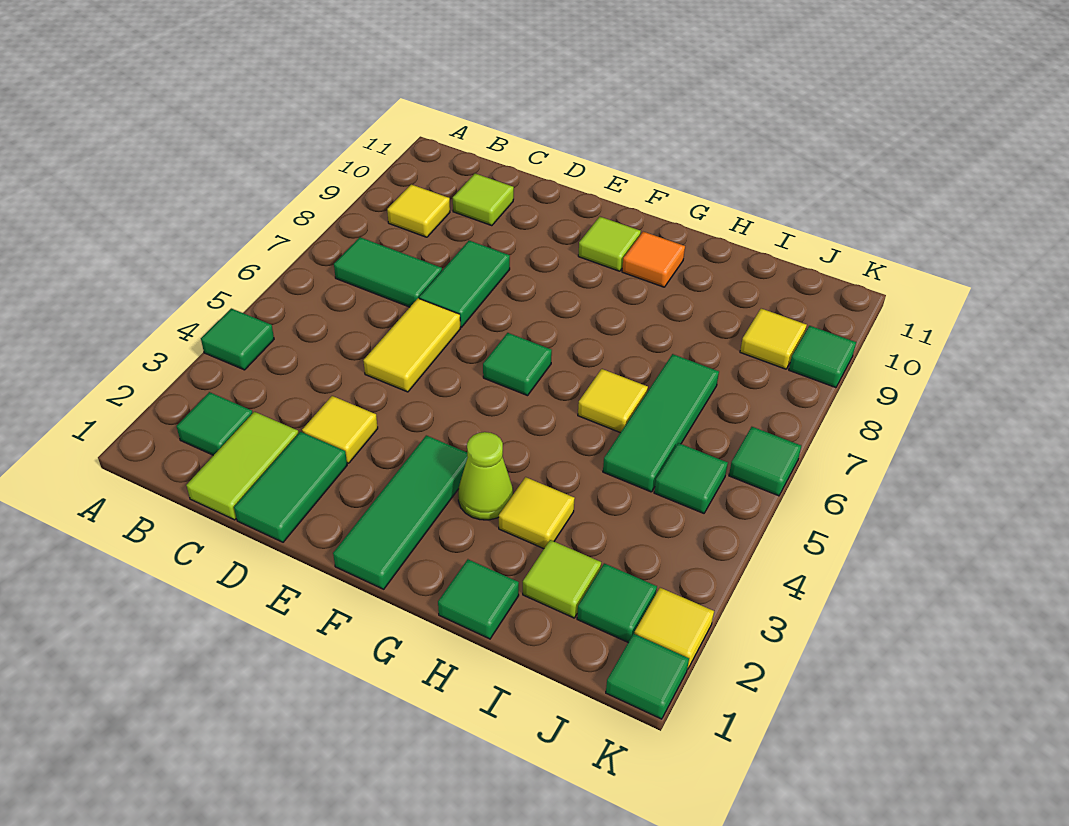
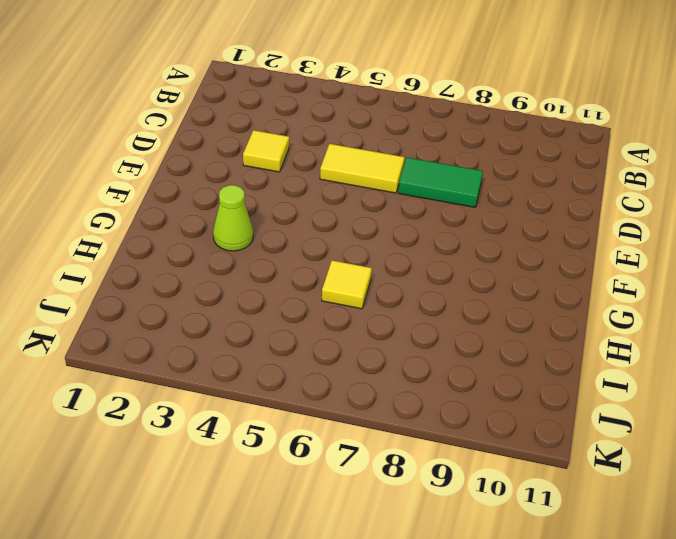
none -> green tile A4 level 1
none -> green tile B2 level 1
none -> green tile B7:C7 level 1

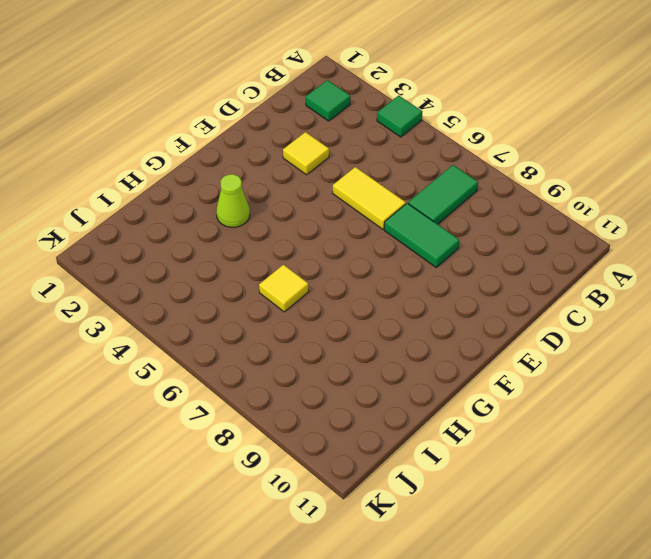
none -> yellow tile B9 level 1
none -> lime tile C1:C2 level 1
none -> lime tile C10 level 1

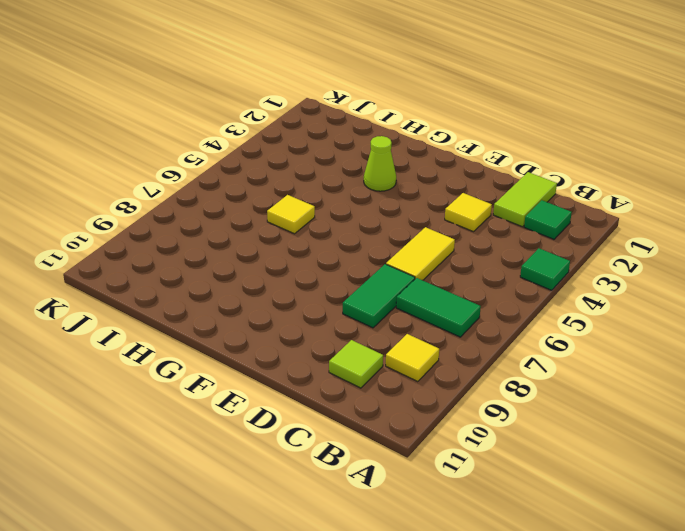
none -> green tile D1:D2 level 1
none -> green tile F1:F3 level 1
none -> green tile F6 level 1

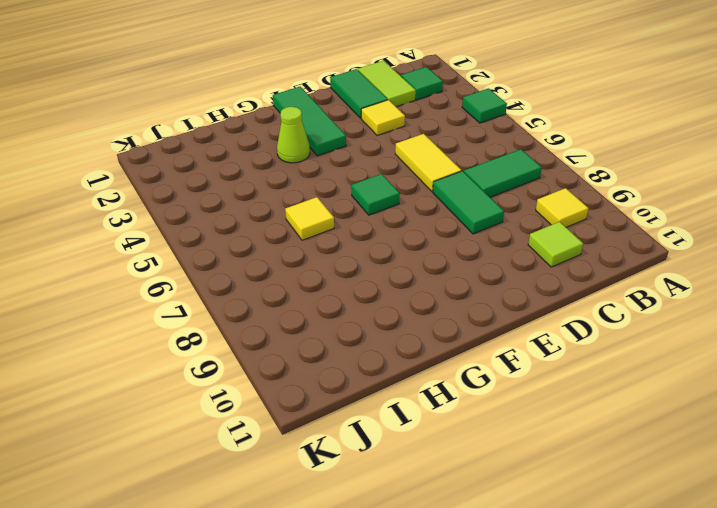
none -> lime tile F10 level 1
none -> orange tile G10 level 1
none -> green tile H1 level 1

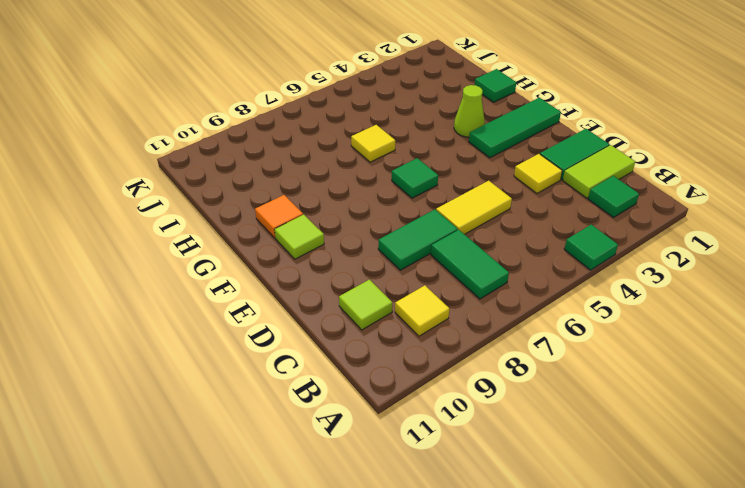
none -> yellow tile H3 level 1
none -> lime tile I2 level 1
none -> green tile I5:I7 level 1

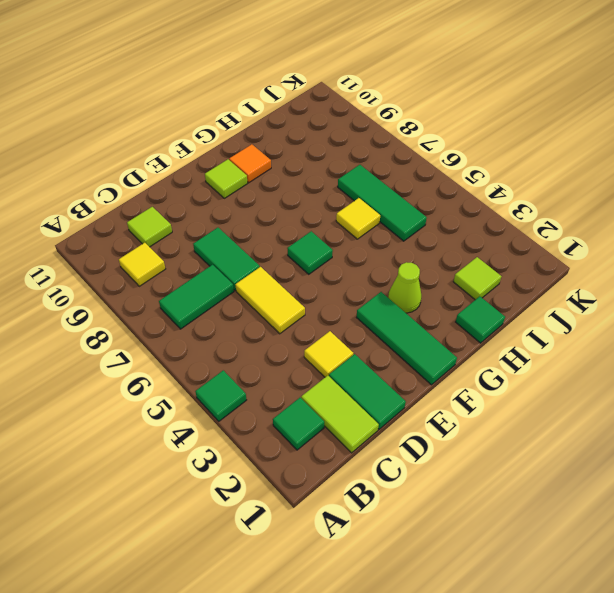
none -> yellow tile H3 level 1
none -> green tile J2 level 1
none -> green tile J5 level 1

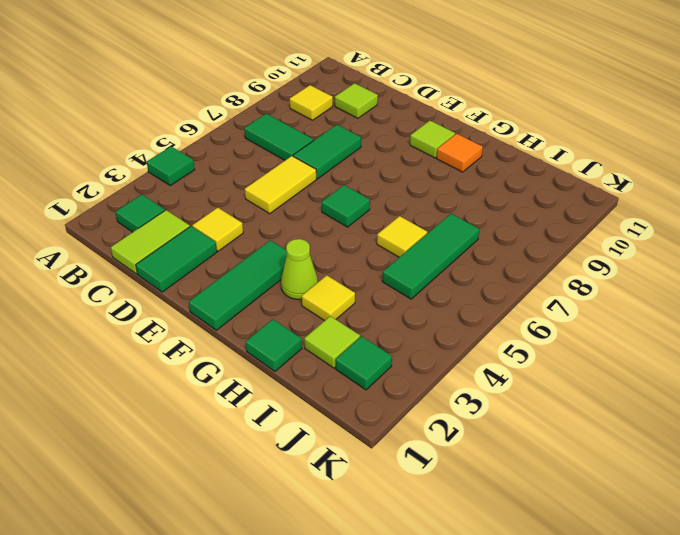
none -> green tile J5 level 1
none -> yellow tile J9 level 1
none -> green tile K1 level 1

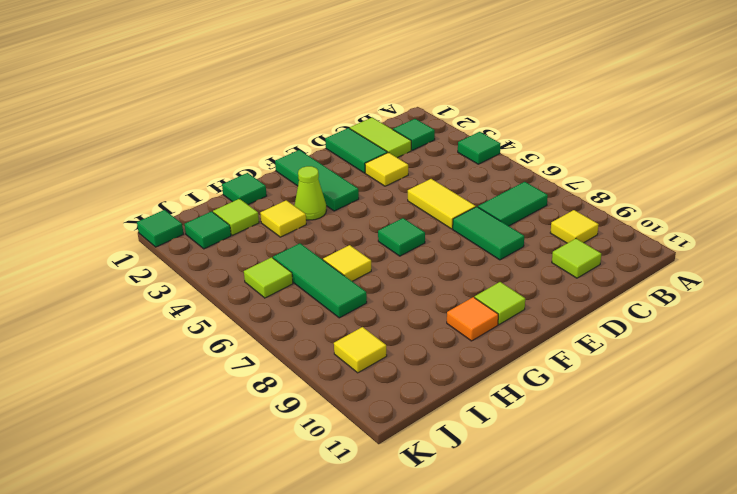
lime tile J5 level 1 -> green tile J5 level 1
none -> yellow tile K2 level 1
none -> green tile K6 level 1
none -> green tile K9 level 1

